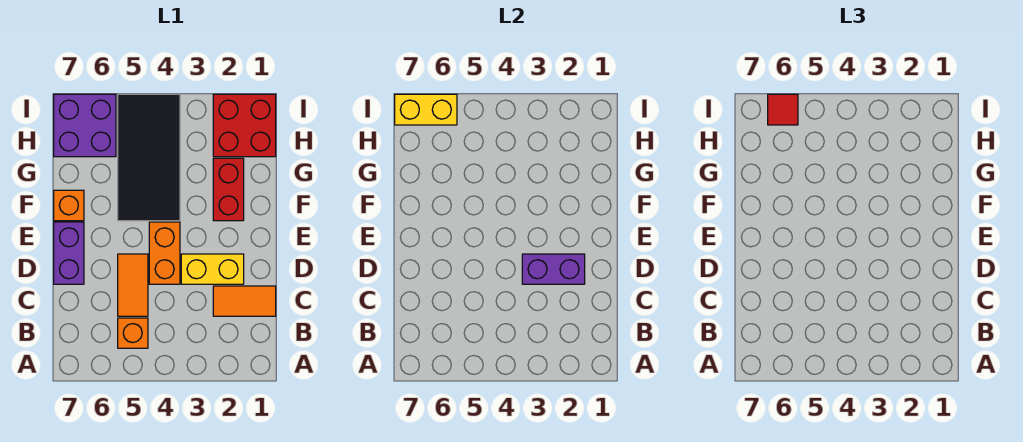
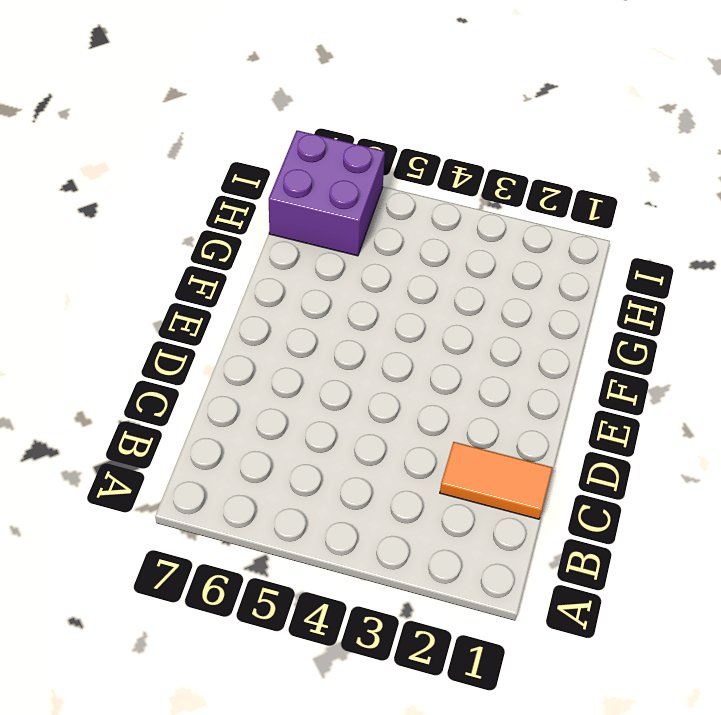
none -> orange brick B5 level 1
none -> orange tile C5:D5 level 1
none -> yellow brick D2:D3 level 1

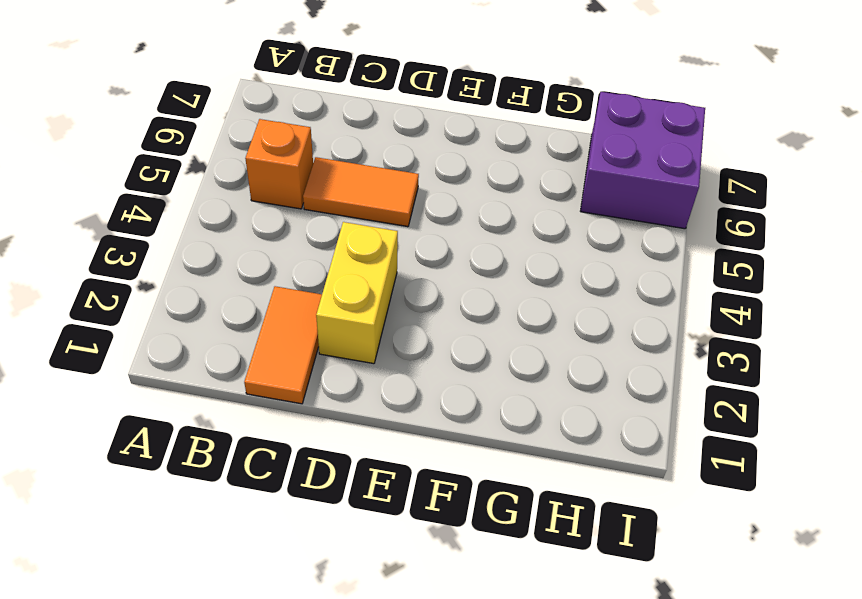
none -> orange brick D4:E4 level 1
none -> purple brick D7:E7 level 1
none -> red brick F2:G2 level 1

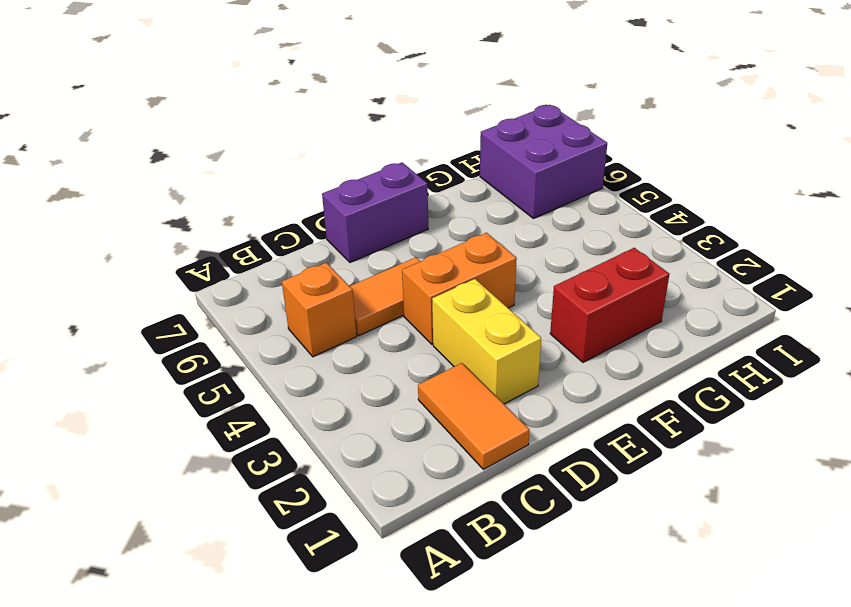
none -> black tile F4:I5 level 1
none -> orange brick F7 level 1
none -> red brick H1:I2 level 1

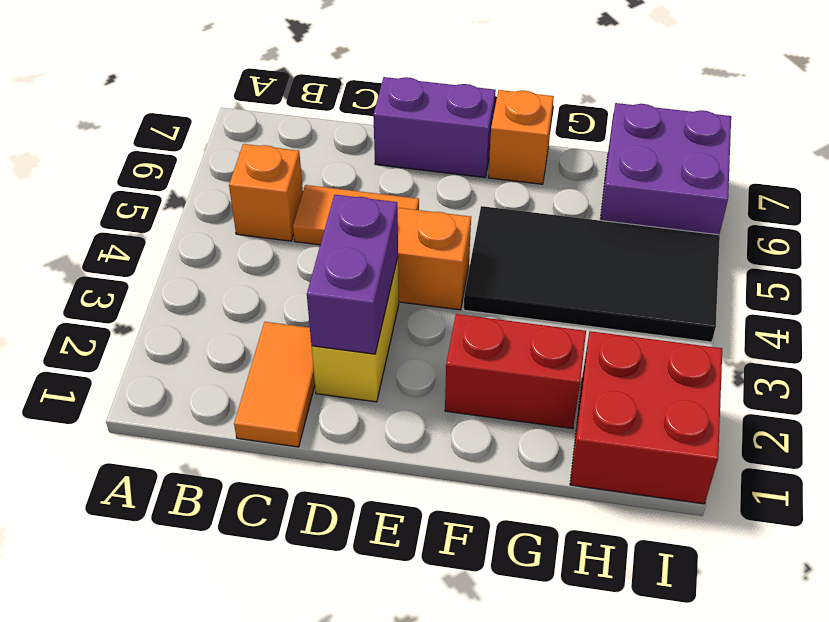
none -> yellow brick I6:I7 level 2
none -> red tile I6 level 3

